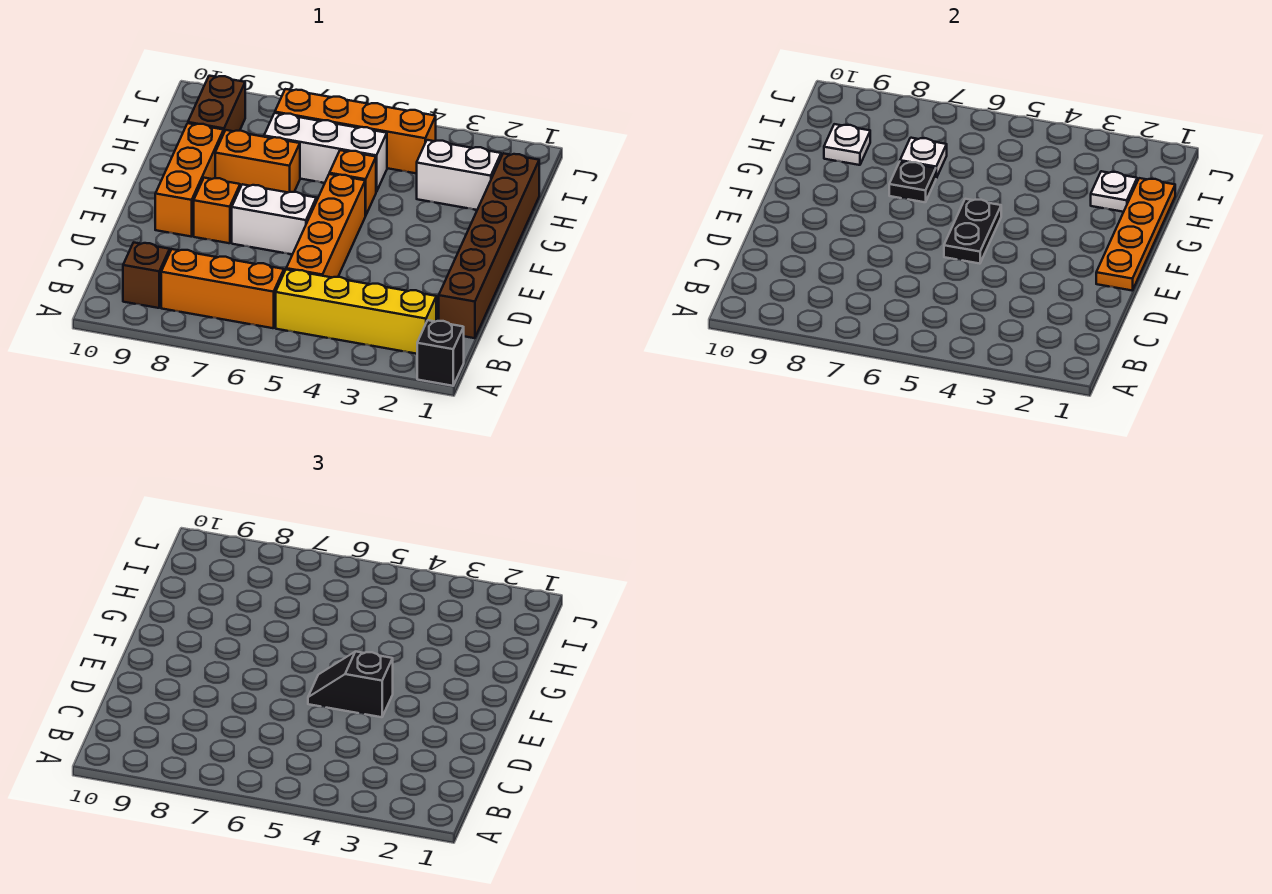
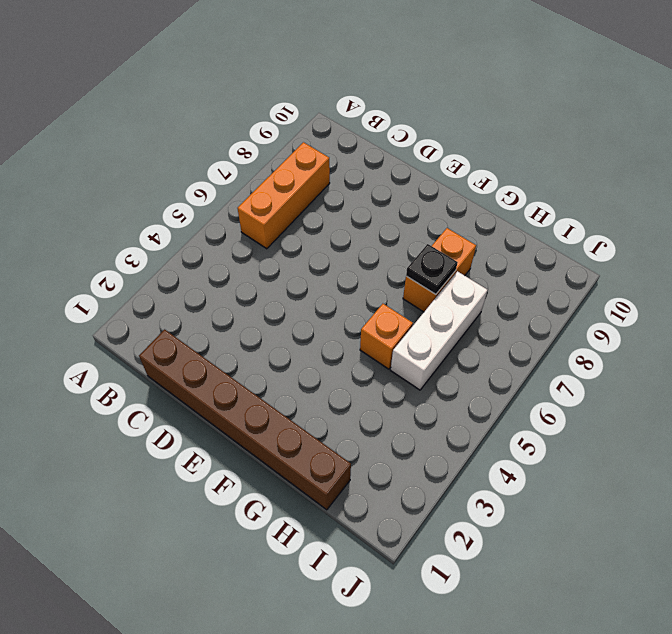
none -> black brick A1 level 1
none -> yellow brick B2:B5 level 1
none -> brown brick B9 level 1

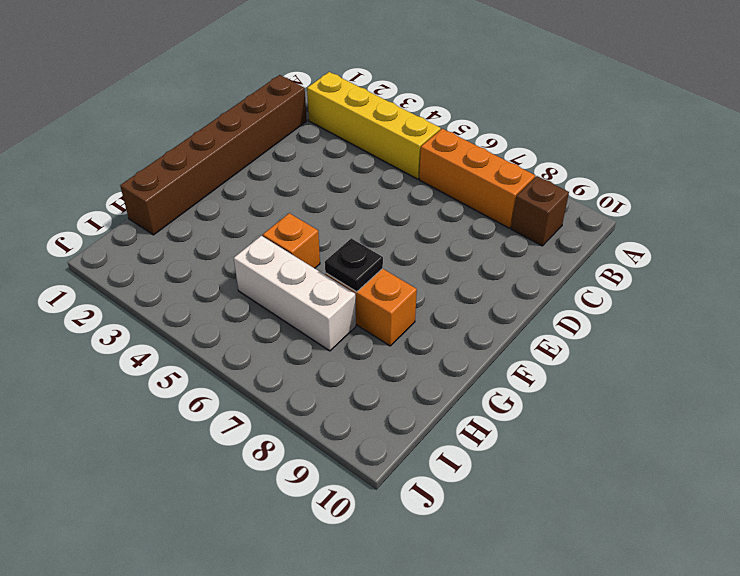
none -> black brick A1 level 1
none -> orange brick C5:F5 level 1
none -> white brick E6:E7 level 1

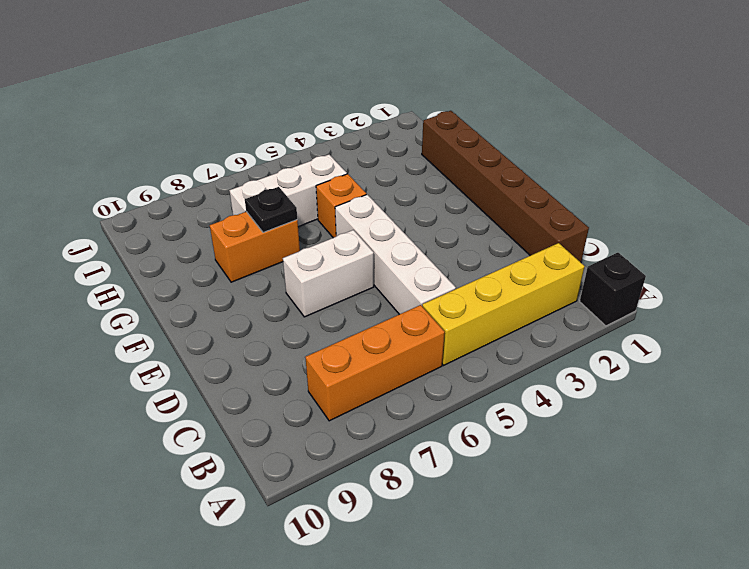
white brick C5:F5 level 1 -> orange brick C5:F5 level 1
none -> brown brick B9 level 1
none -> orange brick E8 level 1
none -> orange brick E9:G9 level 1

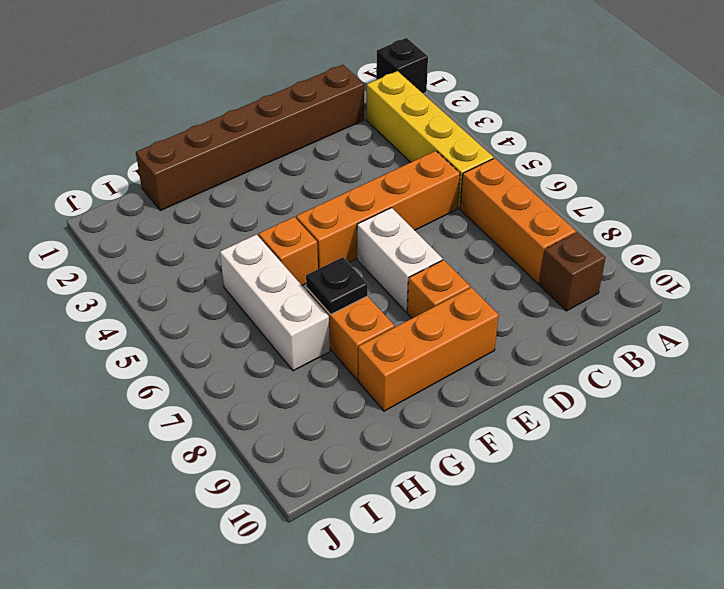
none -> white brick H2:H3 level 1
none -> brown brick H9:I9 level 1
none -> orange brick I4:I7 level 1

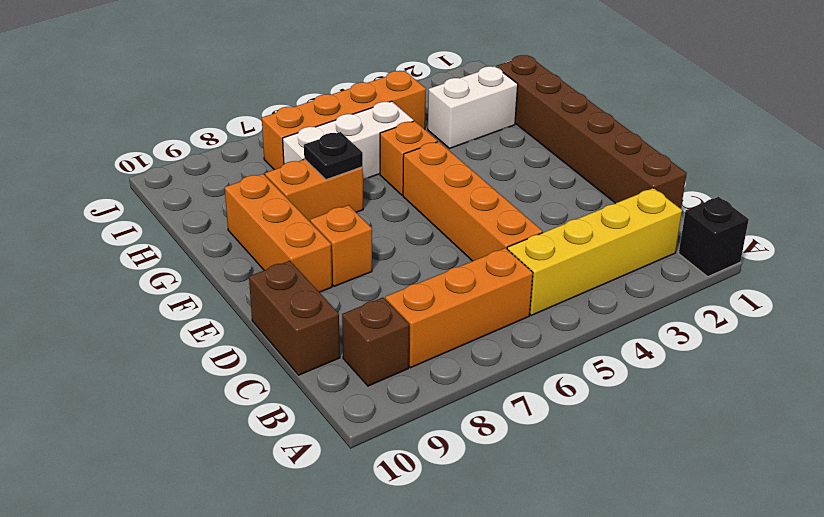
brown brick C10:D10 level 1 -> brown brick H9:I9 level 1
none -> white brick E6:E7 level 1
none -> orange plate E1:H1 level 2
none -> black plate E5:F5 level 2

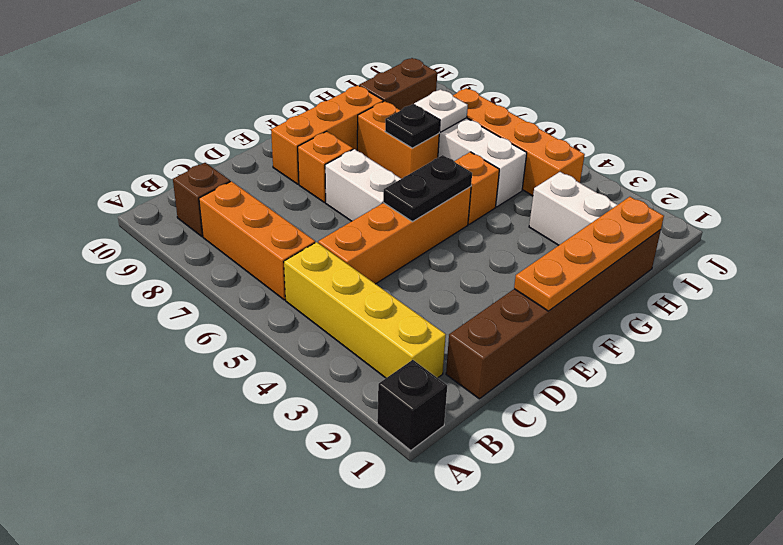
none -> white plate H2 level 2
none -> white plate H9 level 2
none -> black slope E4:E5 level 3 top 4

